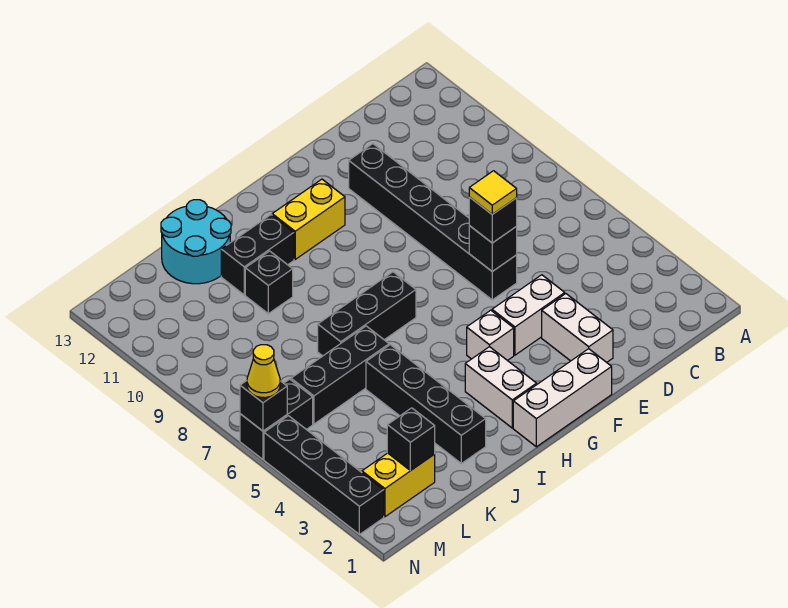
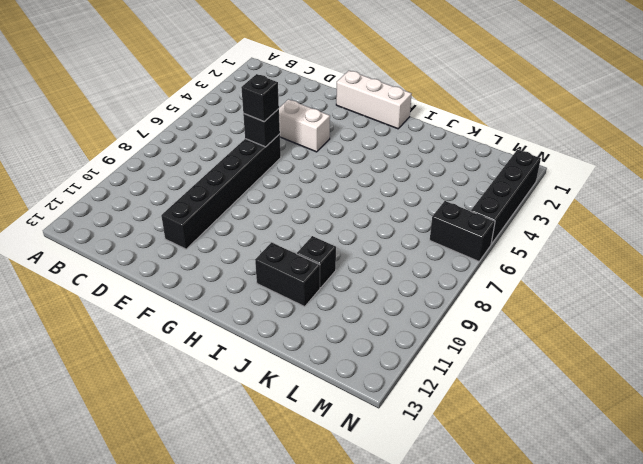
none -> white brick E2:E3 level 1
none -> white brick G4 level 1
none -> yellow brick G11:H11 level 1

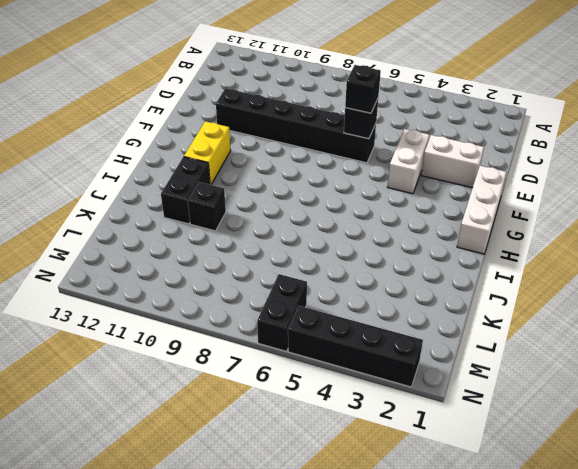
none -> white brick G4 level 1
none -> white brick H2:H3 level 1
none -> black brick H7:J7 level 1

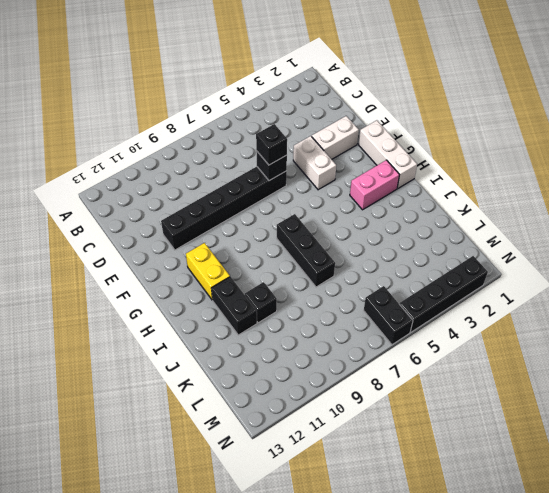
pink brick H2:H3 level 1 -> white brick H2:H3 level 1
none -> white brick G4 level 1
none -> black brick J2:J5 level 1
none -> black brick J6:L6 level 1

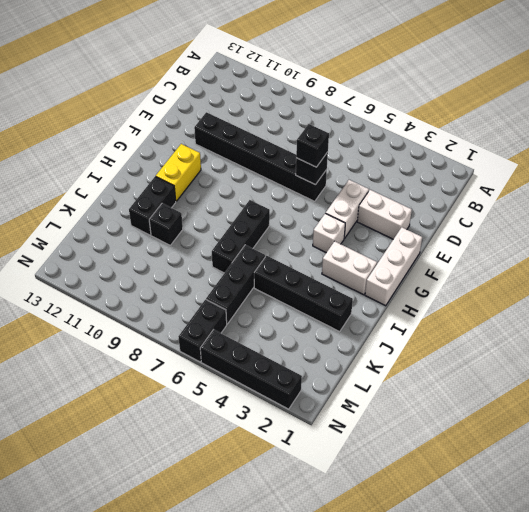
none -> cyan round brick J12:K13 level 1
none -> yellow brick L2:M2 level 1
none -> black brick L2 level 2

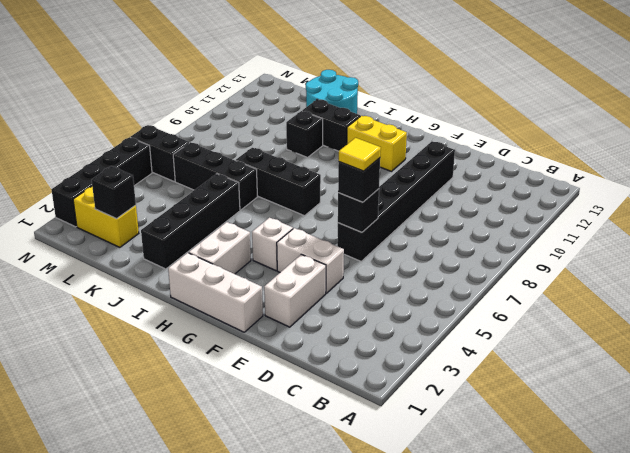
none -> black brick N6 level 2
none -> yellow cone N6 level 3

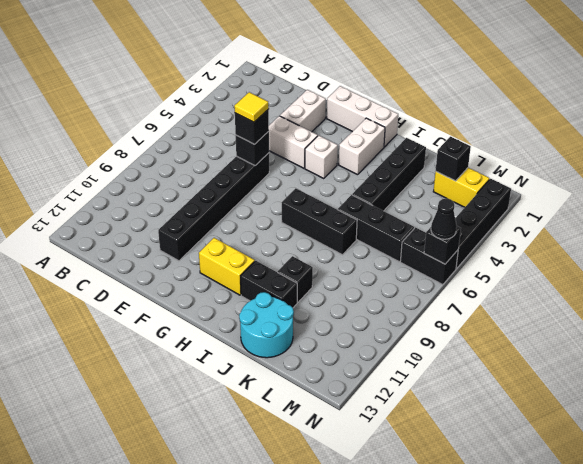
black cone N6 level 3 -> yellow cone N6 level 3

